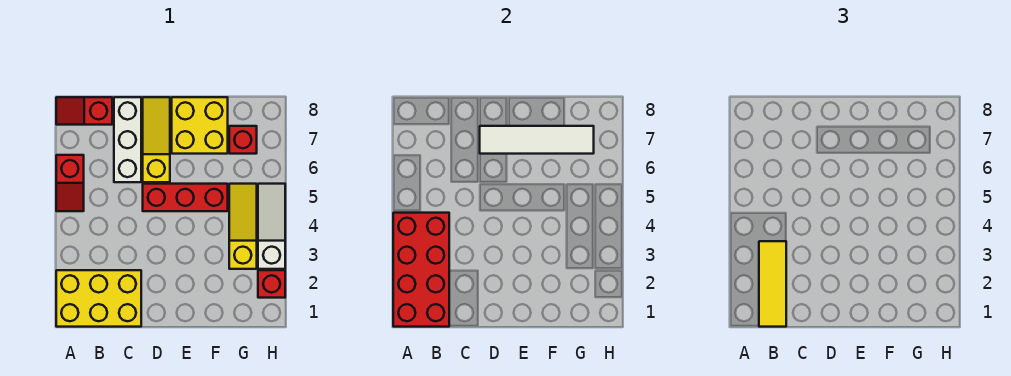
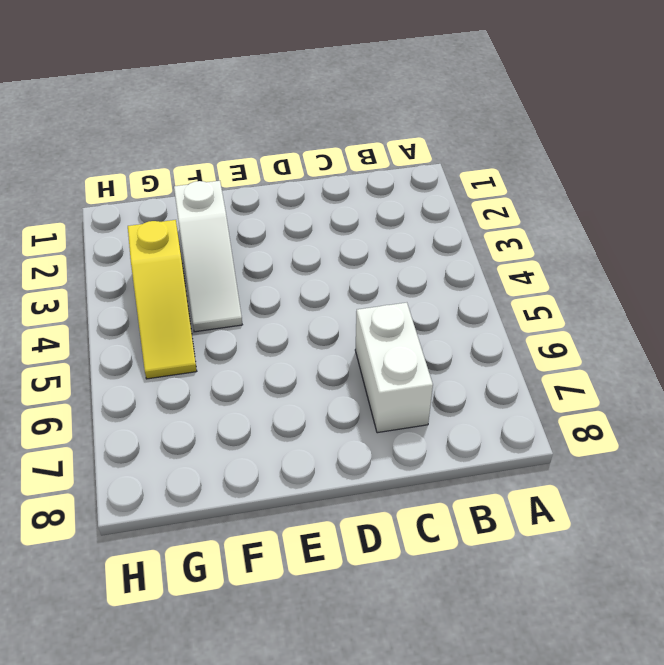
white brick C6:C7 level 1 -> white brick C6:C8 level 1
white slope F2:F4 level 1 top 2 -> white slope H3:H5 level 1 top 3
none -> yellow brick A1:C2 level 1
none -> red slope A5:A6 level 1 top 6
none -> red slope A8:B8 level 1 top B

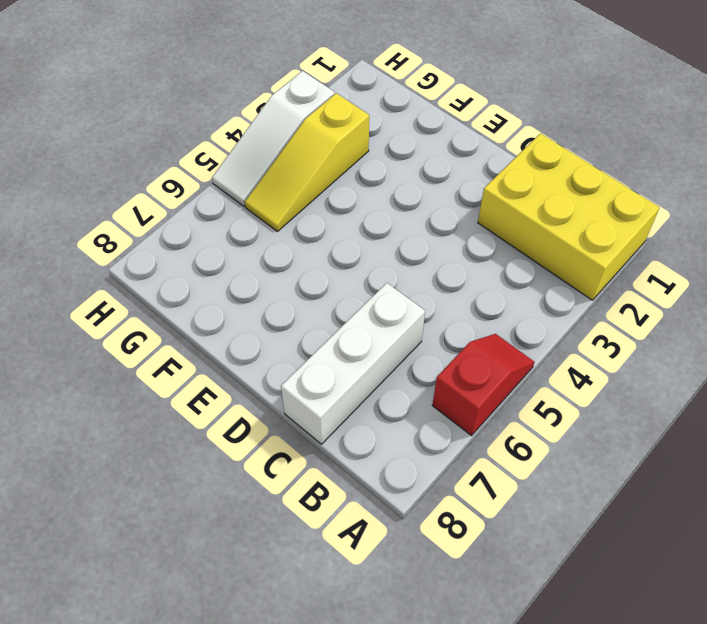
none -> red slope A8:B8 level 1 top B
none -> red brick D5:F5 level 1
none -> yellow slope D6:D8 level 1 top 6

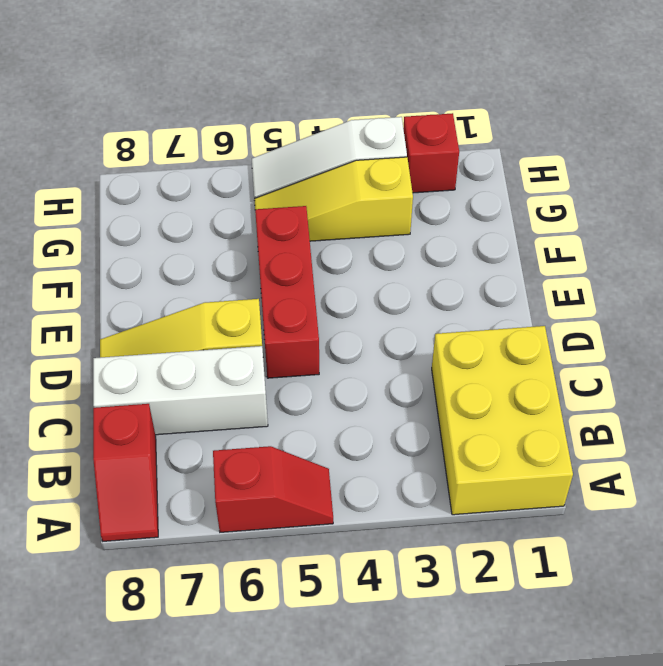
none -> yellow brick E7:F8 level 1
none -> red brick G7 level 1
none -> red brick A1:B4 level 2

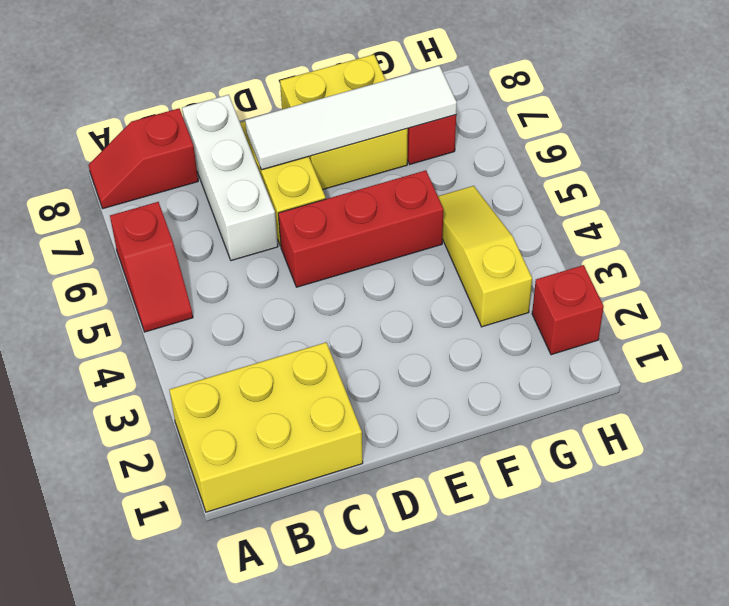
none -> white slope H3:H5 level 1 top 3
none -> red brick A1:B4 level 2
none -> yellow tile B1:B3 level 3

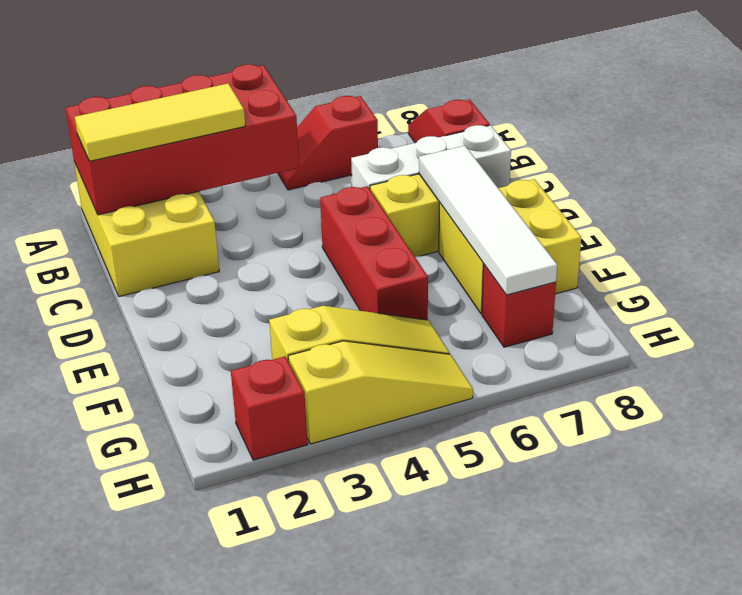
yellow slope H3:H5 level 1 top 3 -> white slope H3:H5 level 1 top 3

